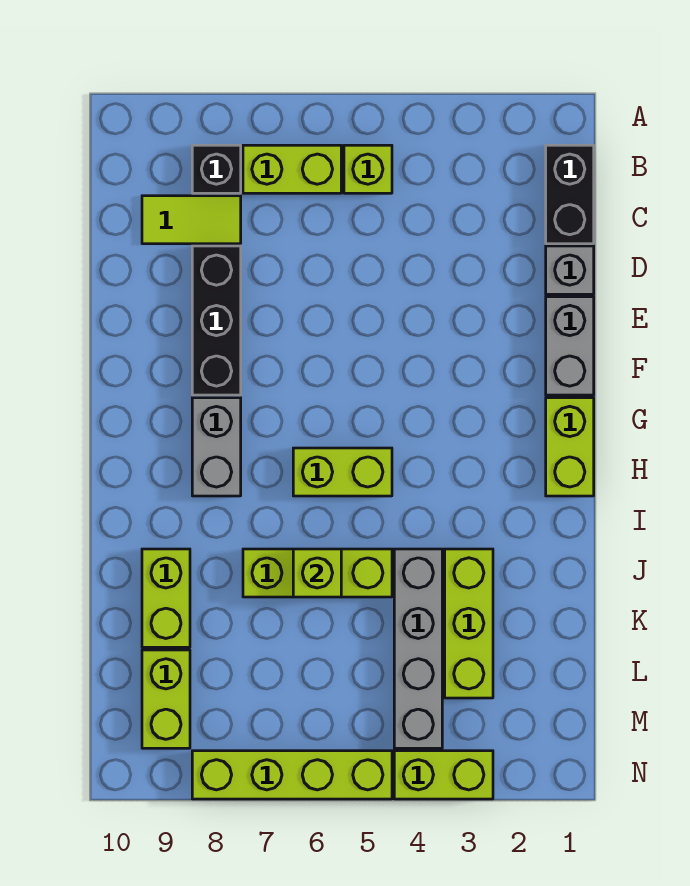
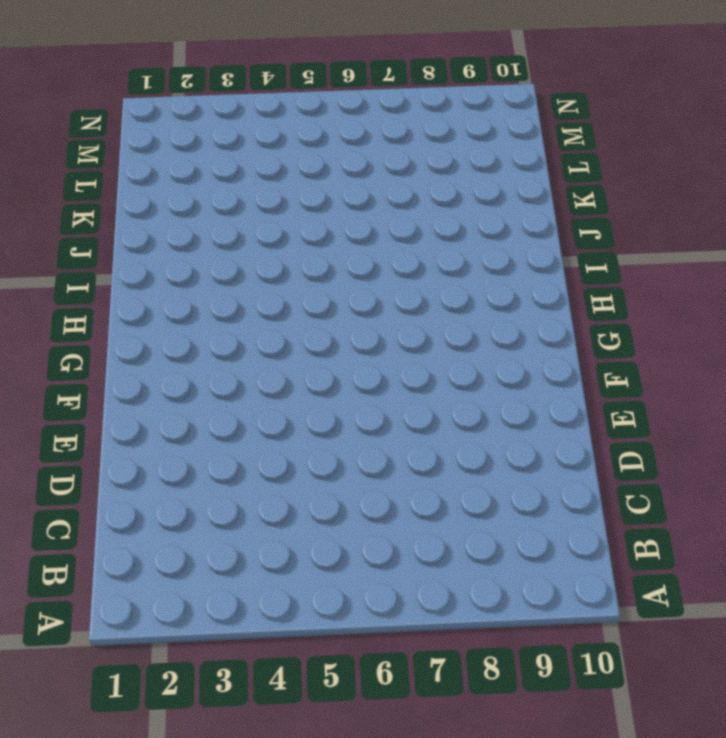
none -> black brick B1:C1 level 1
none -> lime brick B5 level 1
none -> lime brick B6:B7 level 1

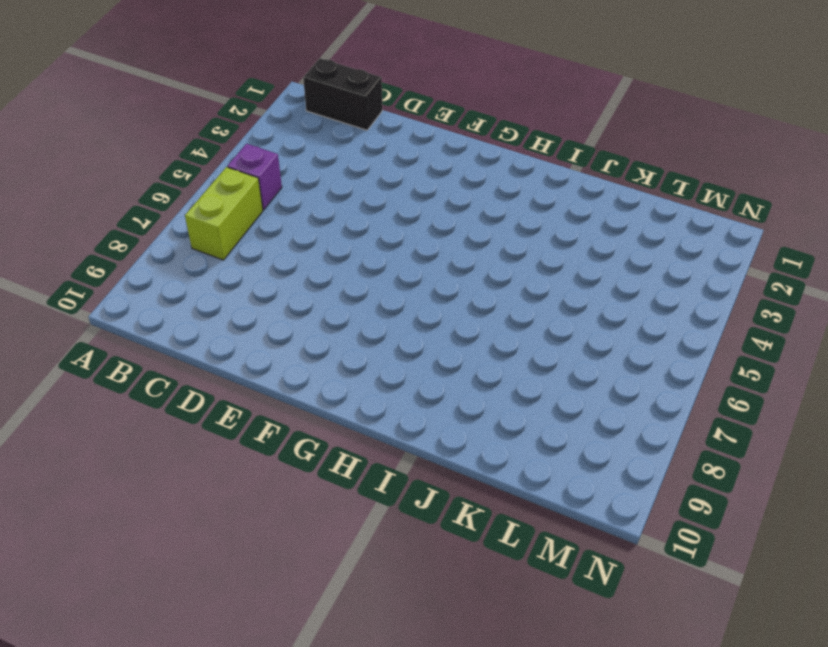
purple brick B5 level 1 -> lime brick B5 level 1
none -> black brick B8 level 1
none -> lime tile C8:C9 level 1
none -> grey brick D1 level 1

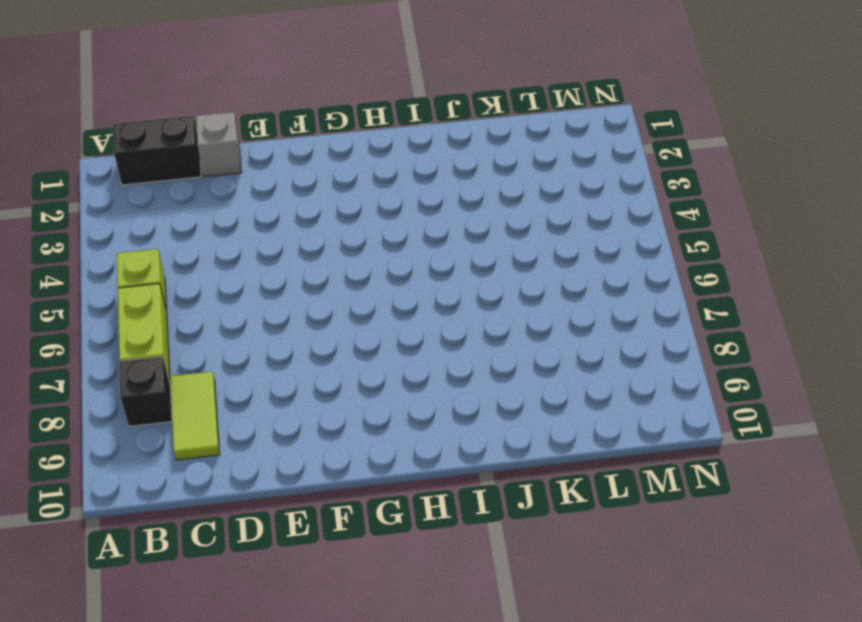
none -> black brick D8:F8 level 1
none -> grey brick E1:F1 level 1
none -> lime brick G1:H1 level 1

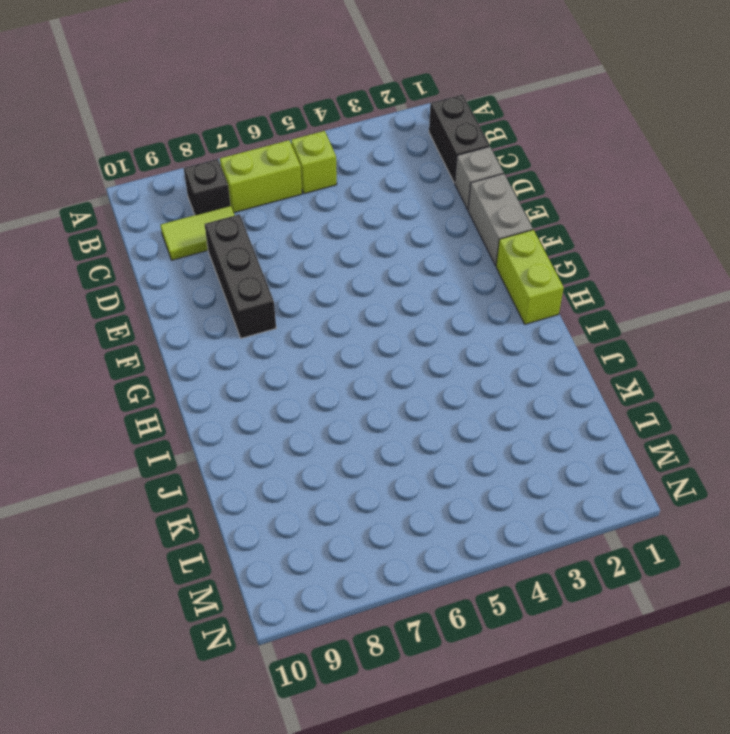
none -> grey brick G8:H8 level 1
none -> lime brick H5:H6 level 1
none -> lime brick J3:L3 level 1

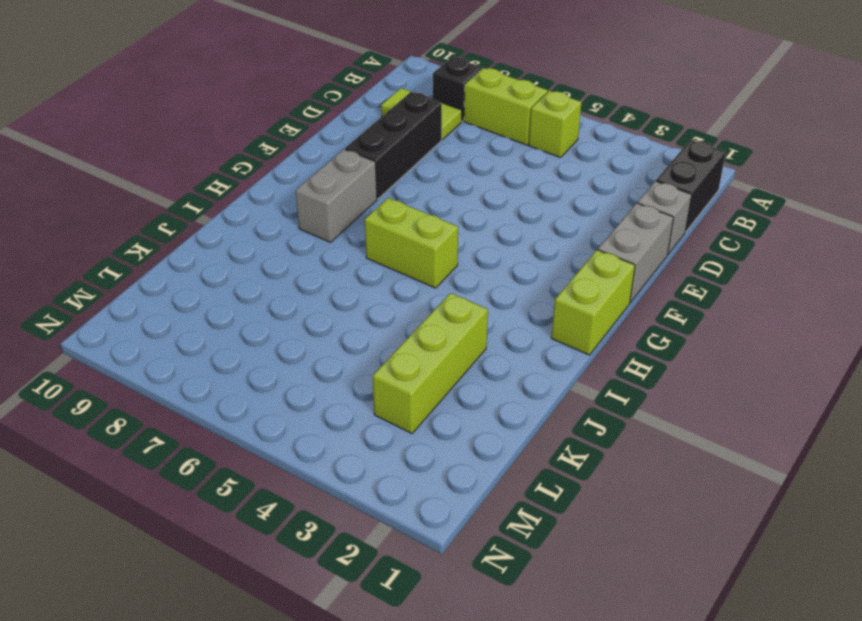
none -> grey brick J4:M4 level 1
none -> lime brick J5:J7 level 1
none -> lime brick J9:K9 level 1

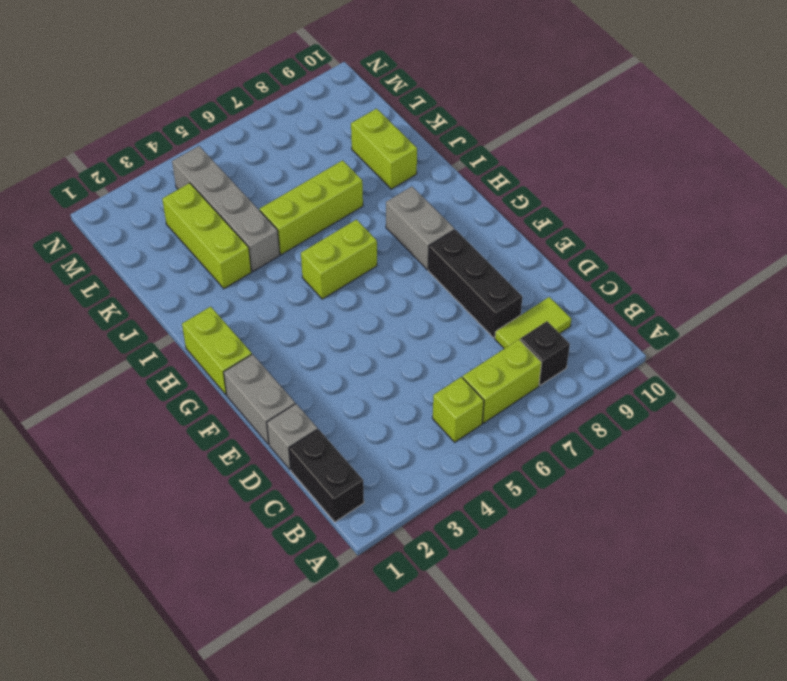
none -> lime brick L9:M9 level 1
none -> lime brick N3:N4 level 1
none -> lime brick N5:N8 level 1

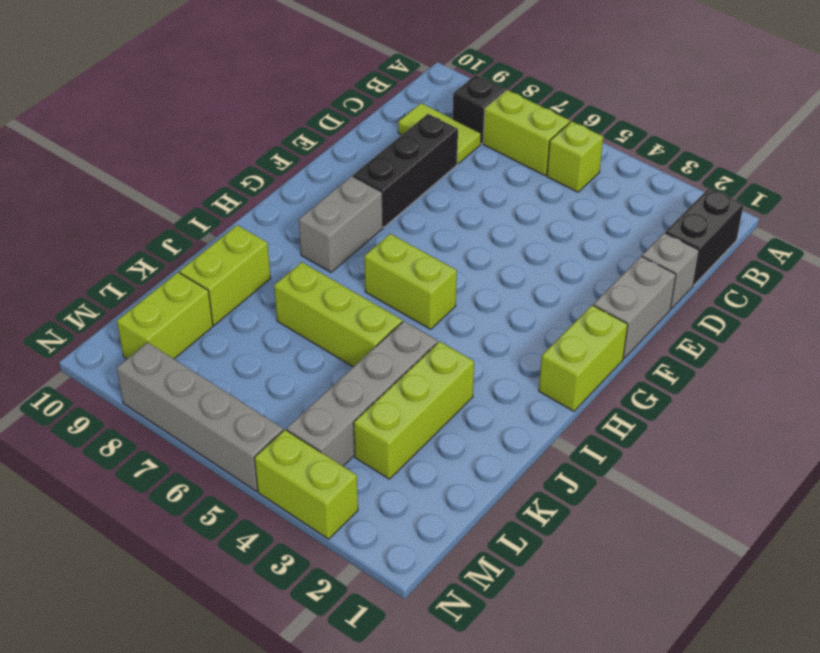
grey brick N5:N8 level 1 -> lime brick N5:N8 level 1
none -> lime brick J6 level 2

